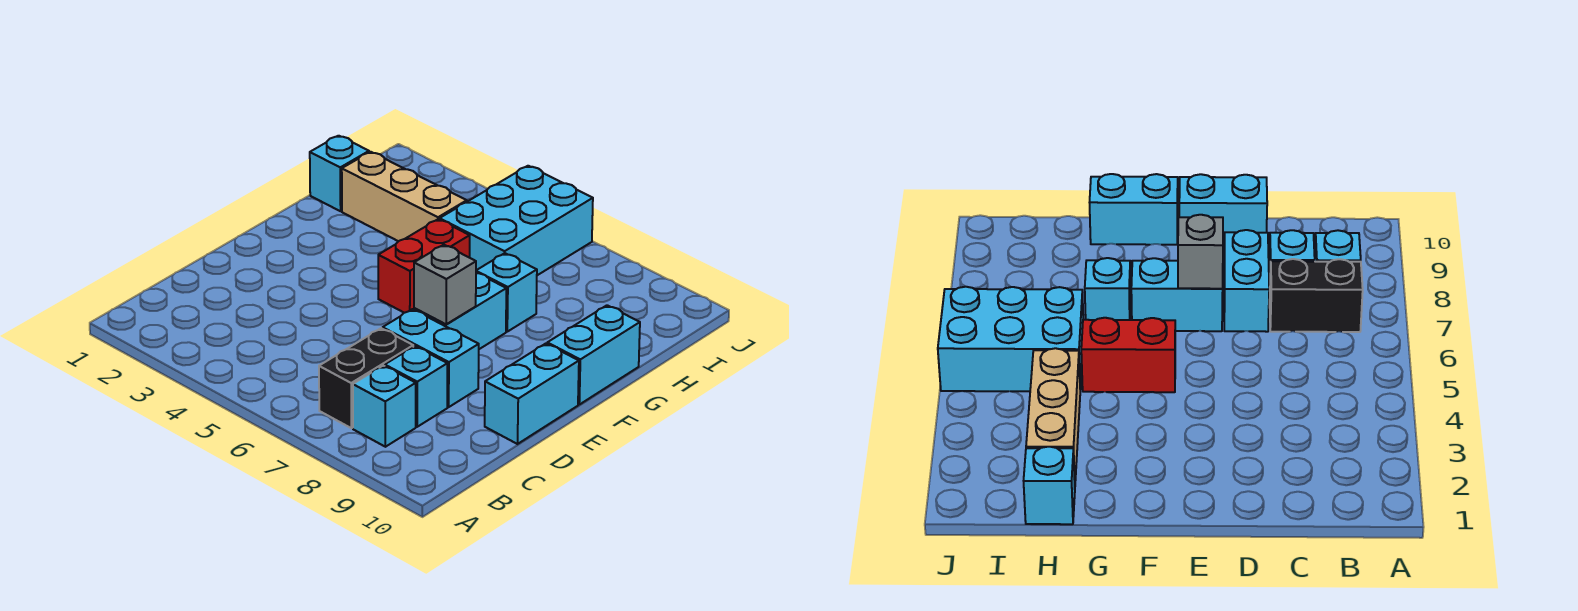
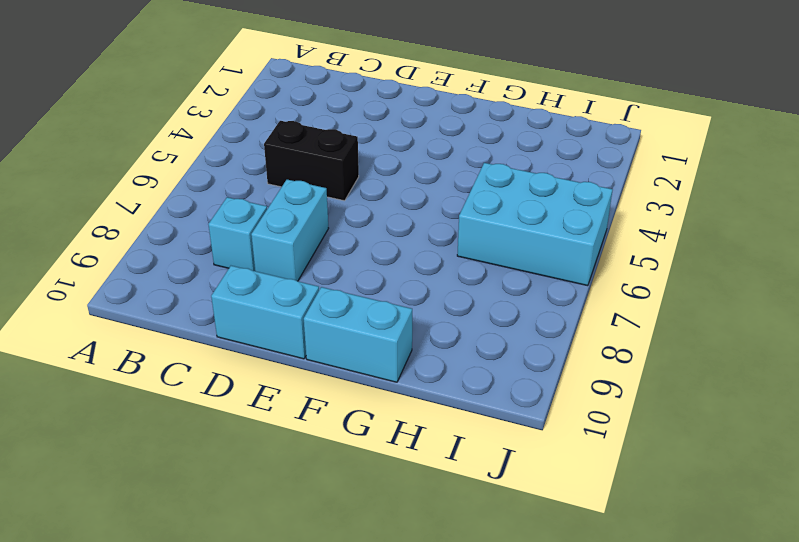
black brick C5:D5 level 1 -> black brick B7:C7 level 1
none -> cyan brick B8 level 1
none -> cyan brick E7:F7 level 1
none -> red brick F5:G5 level 1

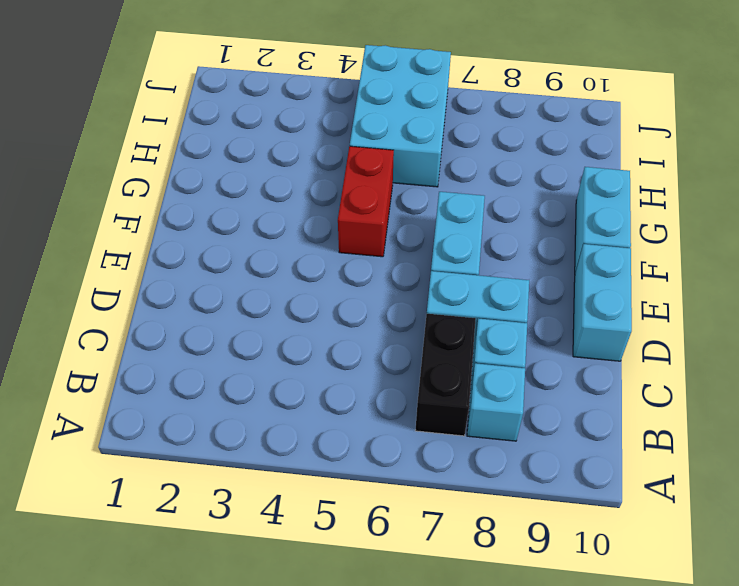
none -> cyan brick G7 level 1
none -> cyan brick H1 level 1
none -> tan brick H2:H4 level 1

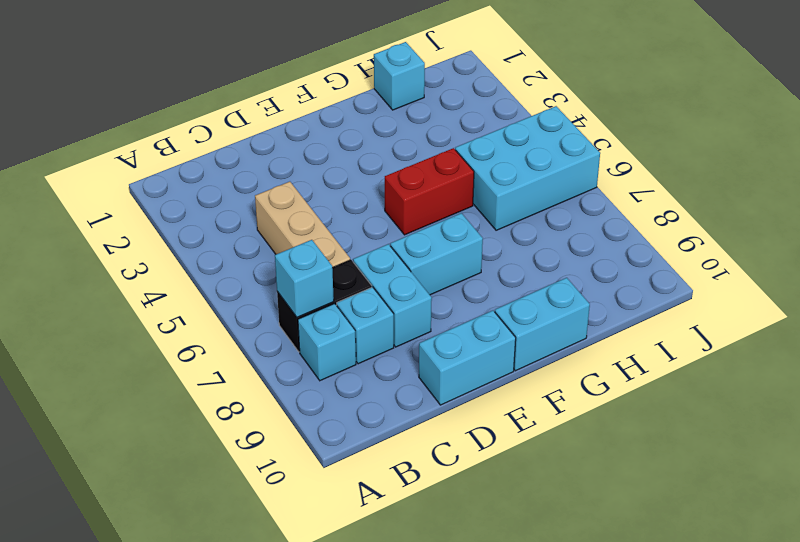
cyan brick B7 level 2 -> cyan brick G7 level 1
tan brick C4:C6 level 1 -> tan brick H2:H4 level 1
none -> grey brick E7 level 2

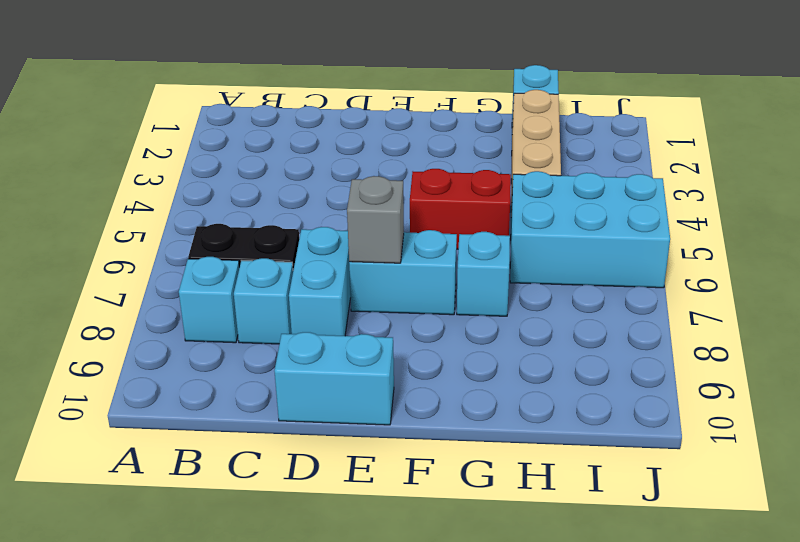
none -> cyan brick F10:G10 level 1

